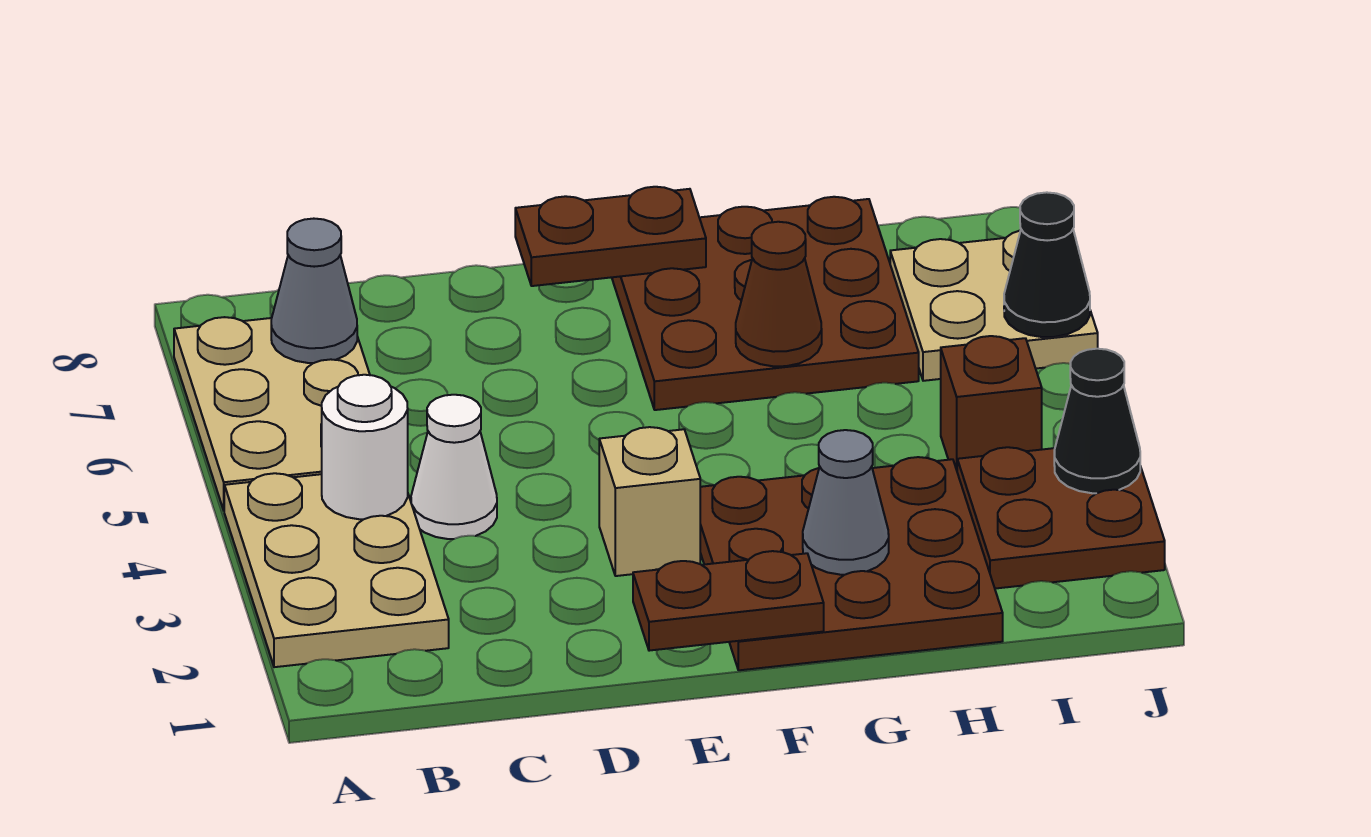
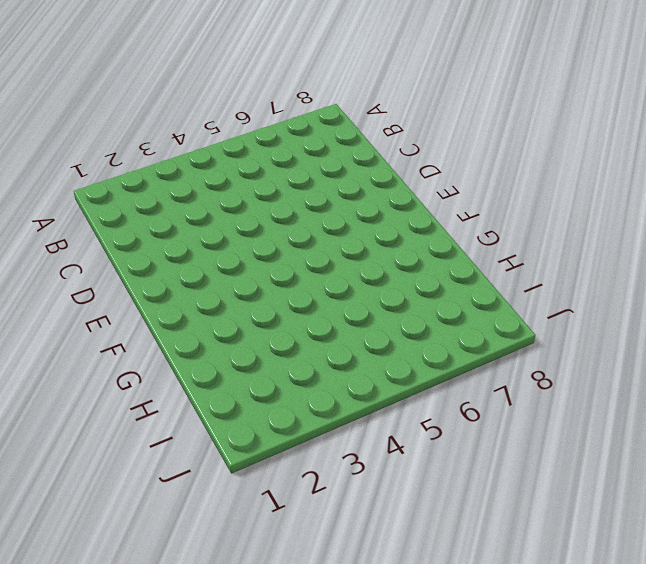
none -> tan plate A2:B4 level 1
none -> tan plate A5:B7 level 1
none -> white cone C4 level 1

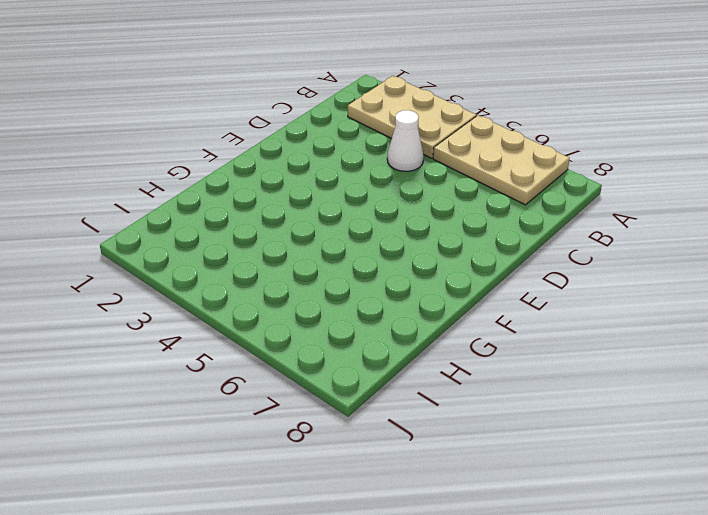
none -> tan brick E3 level 1
none -> brown plate F1:H3 level 1
none -> brown plate F6:H8 level 1

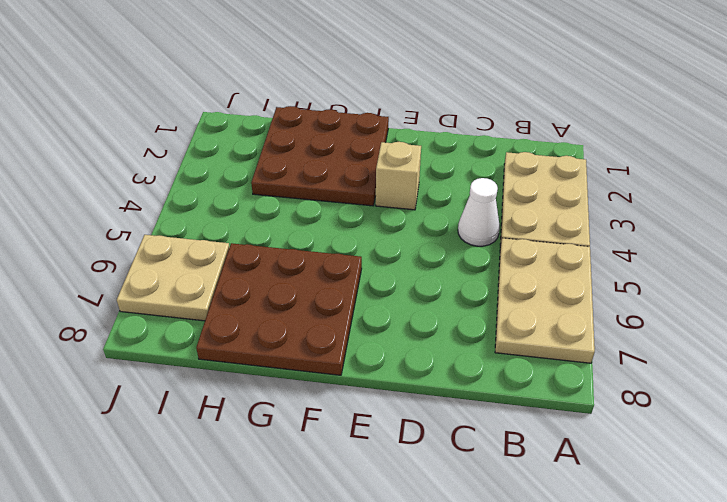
none -> brown plate I2:J3 level 1
none -> brown brick I4 level 1
none -> white round brick B4 level 2

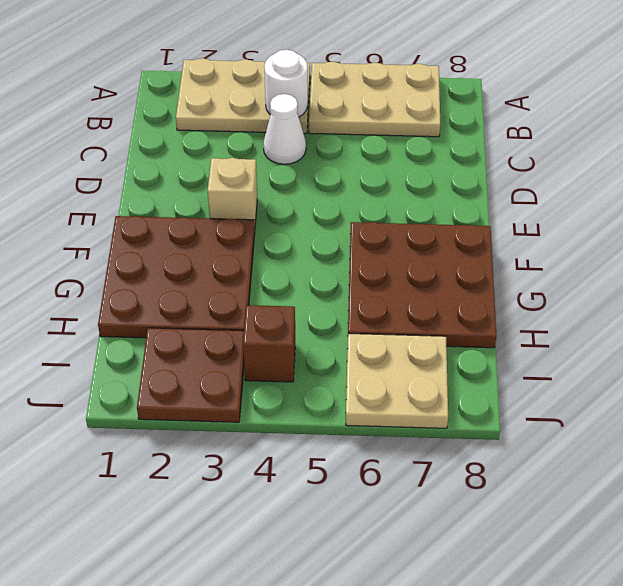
none -> grey cone B7 level 2
none -> brown plate E1:F1 level 2
none -> brown plate E8:F8 level 2

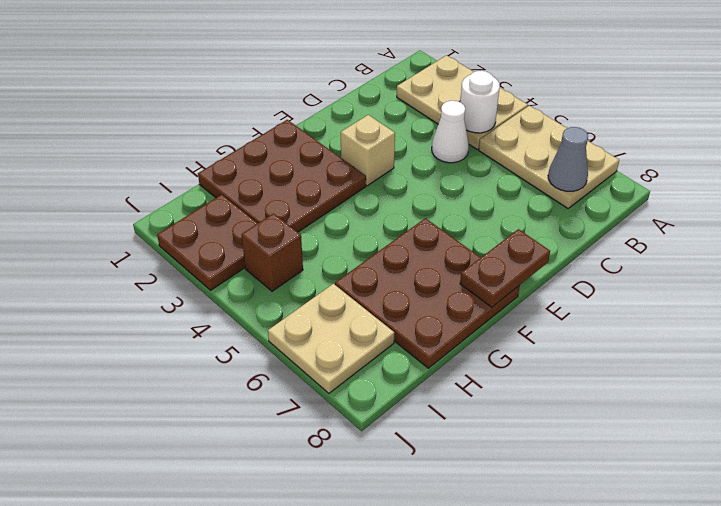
none -> brown plate E1:F1 level 2
none -> grey cone G2 level 2
none -> brown cone G6 level 2

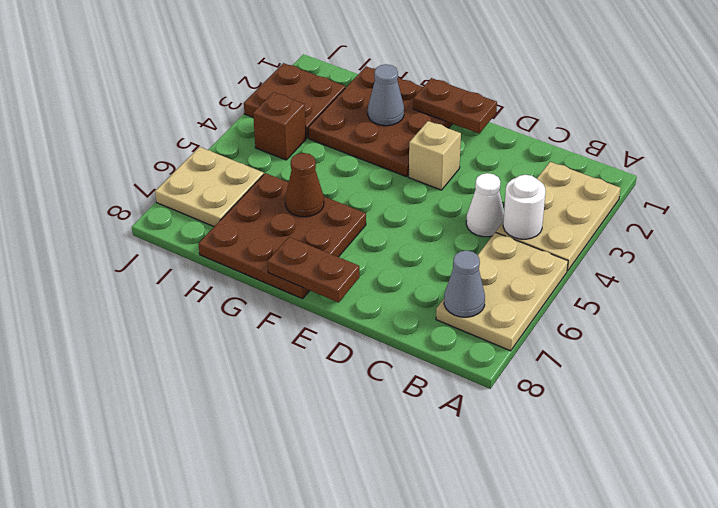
none -> black cone J3 level 2
none -> black cone J6 level 2

